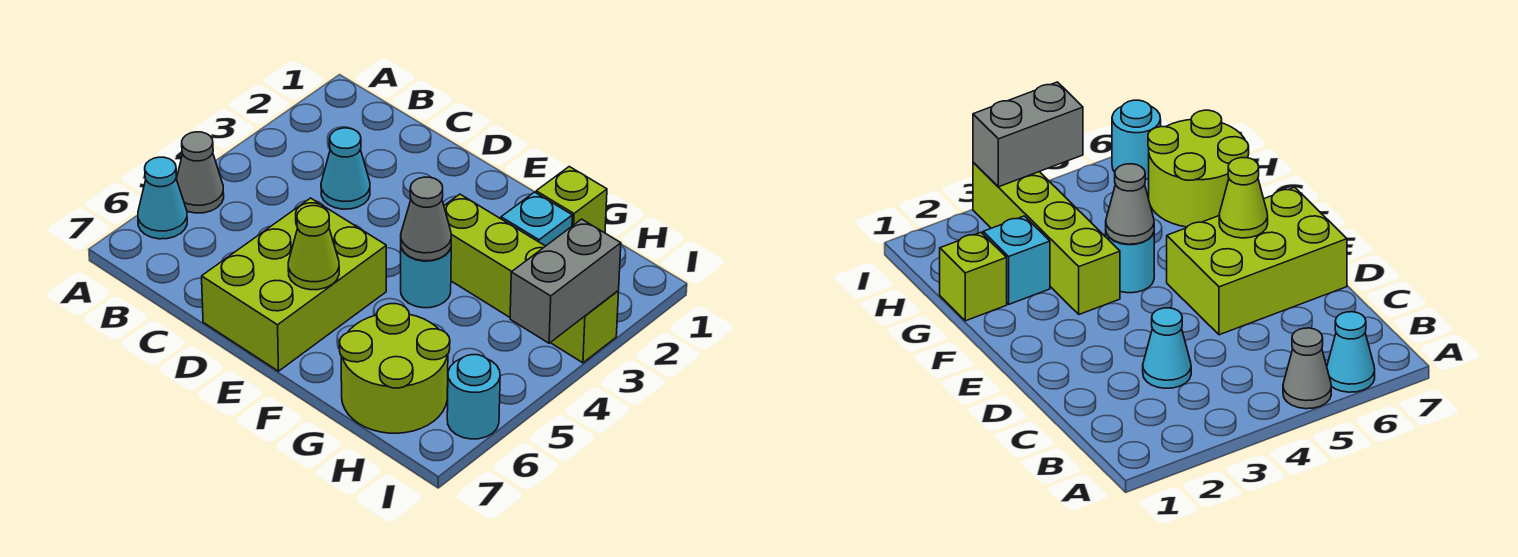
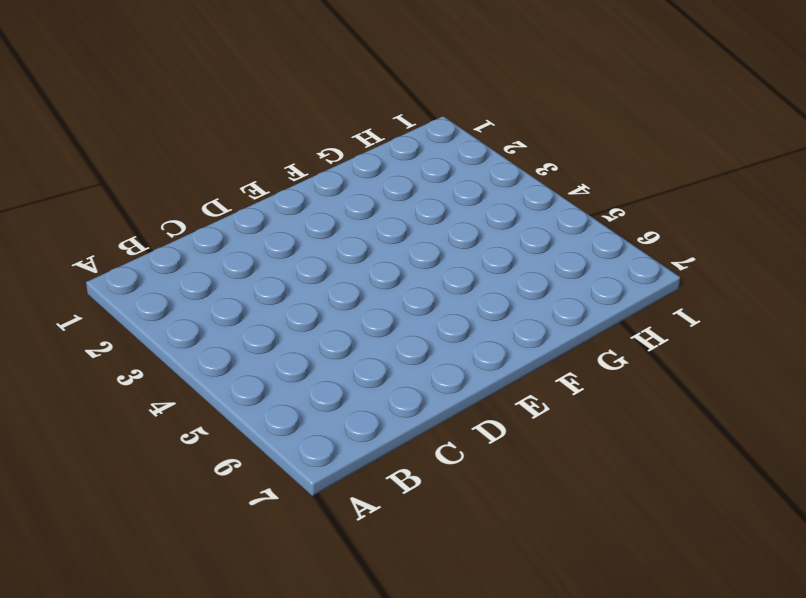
none -> grey cone A5 level 1
none -> cyan cone A6 level 1
none -> cyan cone C3 level 1

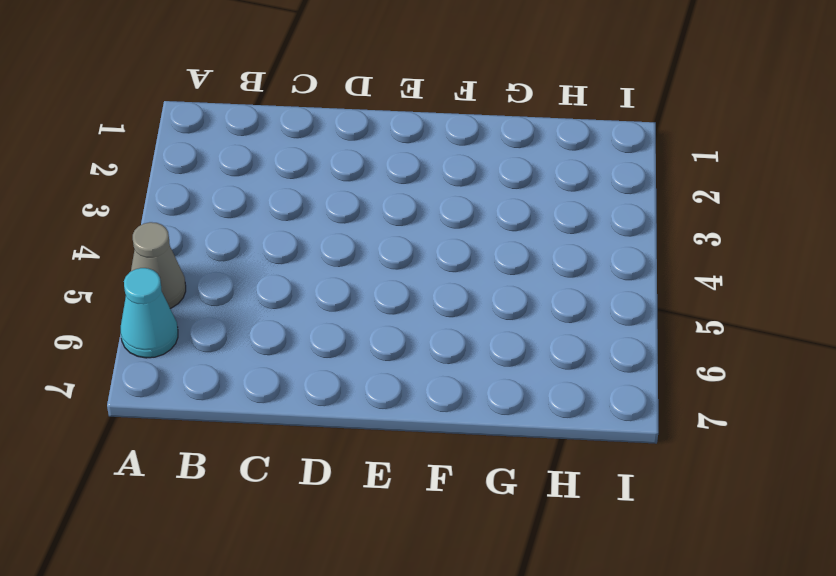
none -> cyan cone C3 level 1
none -> lime brick D5:E7 level 1
none -> lime brick F3:I3 level 1

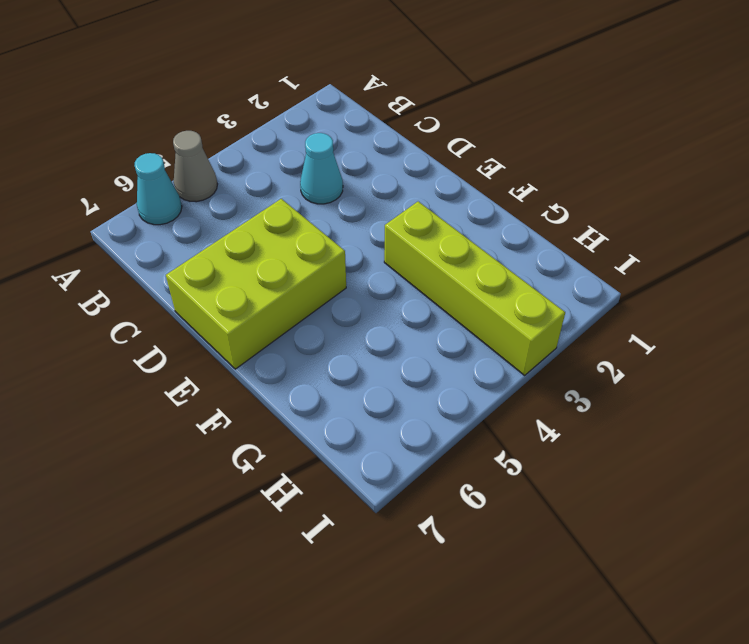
none -> cyan round brick F4 level 1
none -> lime brick G1 level 1
none -> cyan brick G2 level 1

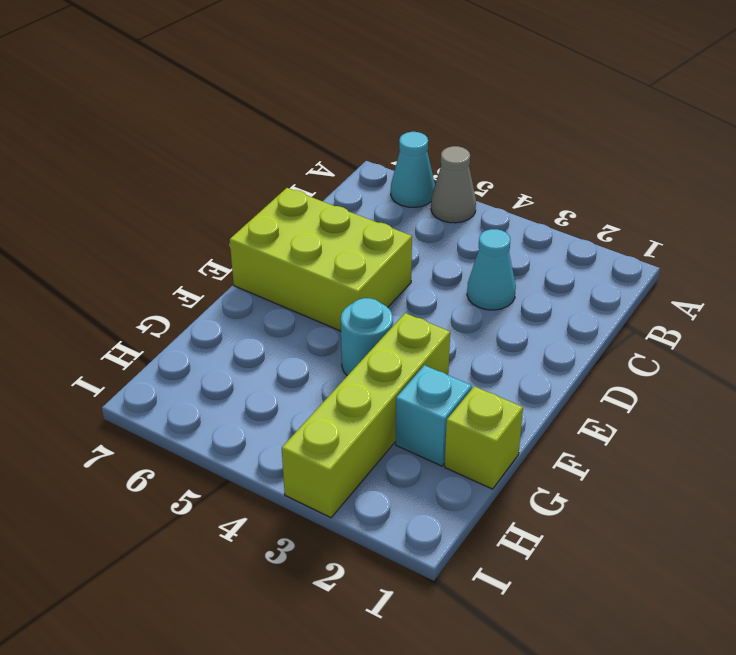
none -> lime round brick G6:H7 level 1
none -> cyan round brick I6 level 1
none -> lime cone E6 level 2

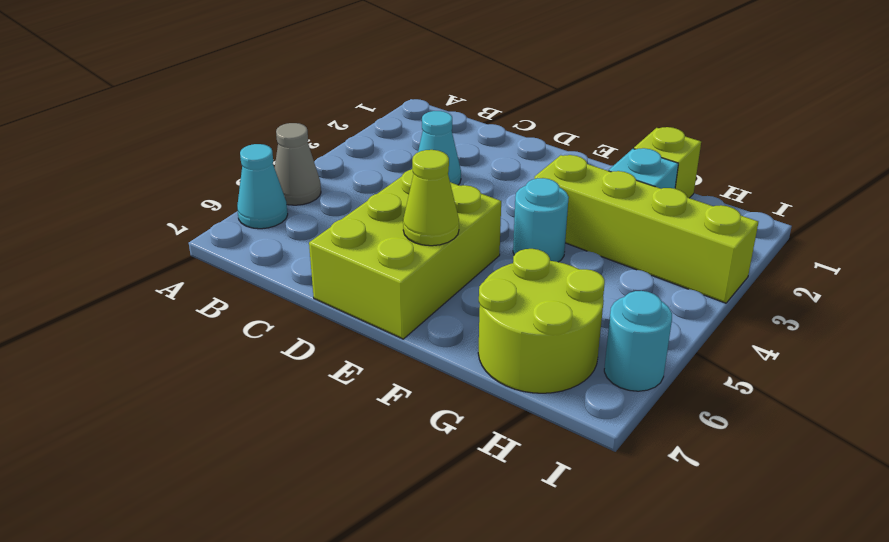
none -> grey cone F4 level 2
none -> grey brick I3:I4 level 2

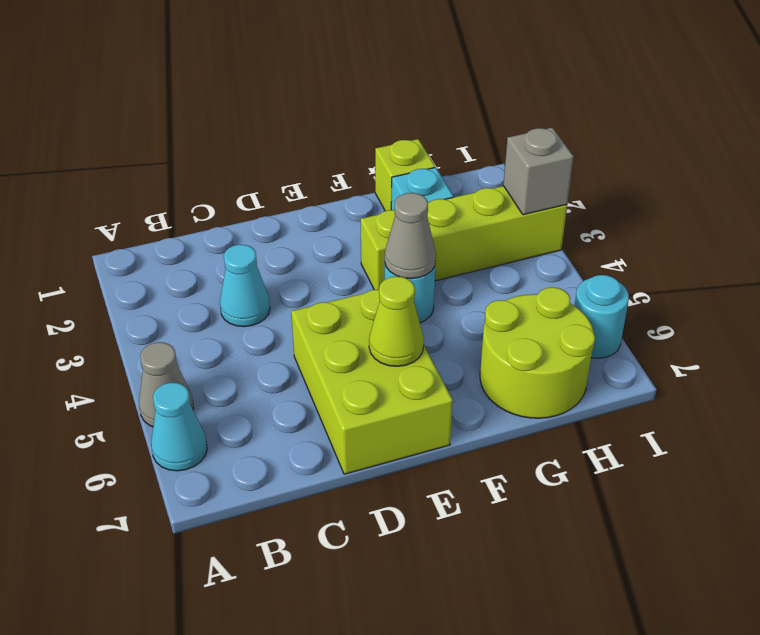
grey brick I3 level 2 -> grey brick I3:I4 level 2

